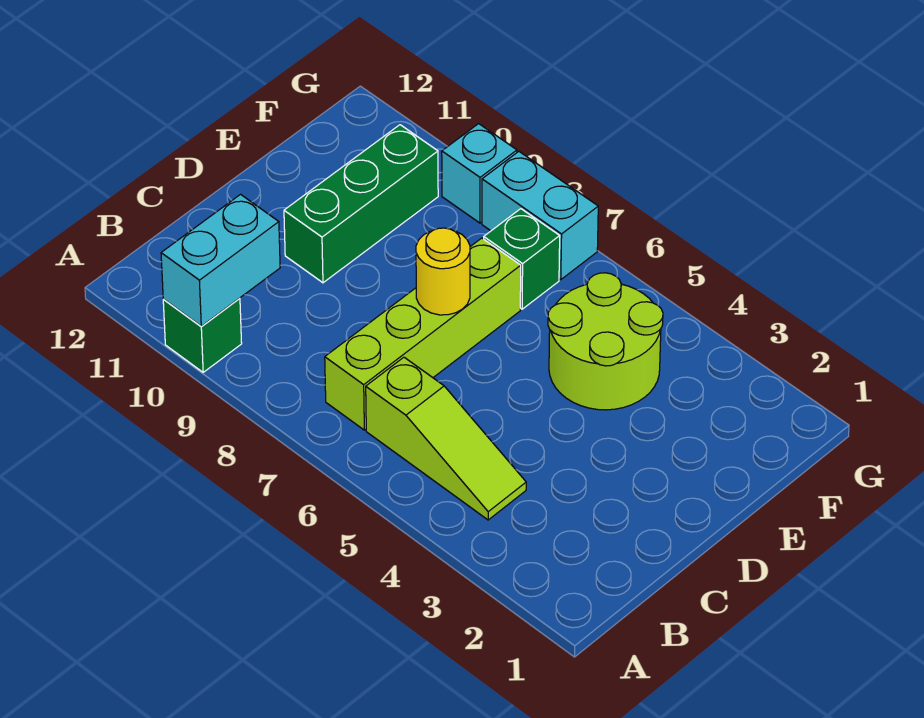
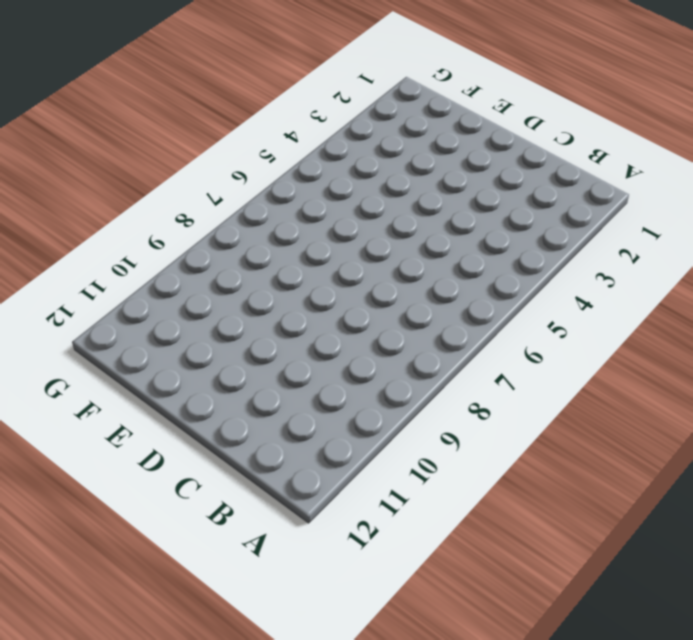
none -> green brick A10 level 1
none -> lime slope B4:B6 level 1 top 6

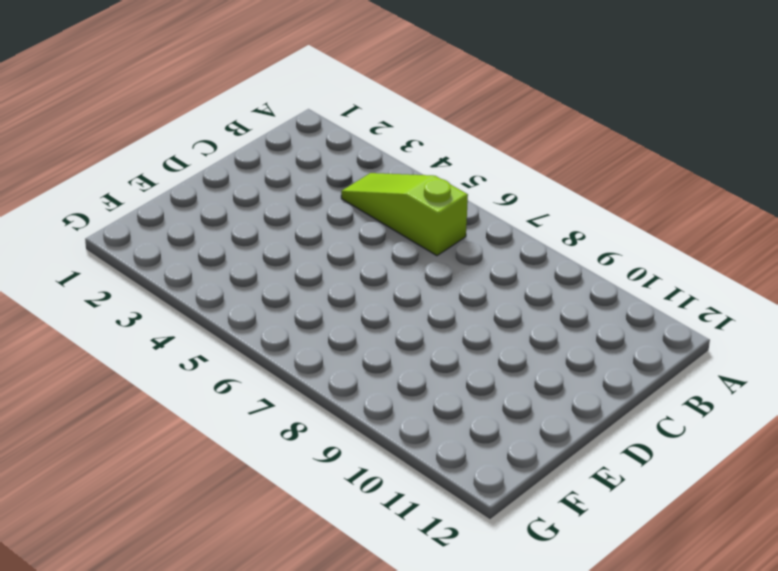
none -> green brick A10 level 1
none -> lime brick B7:E7 level 1

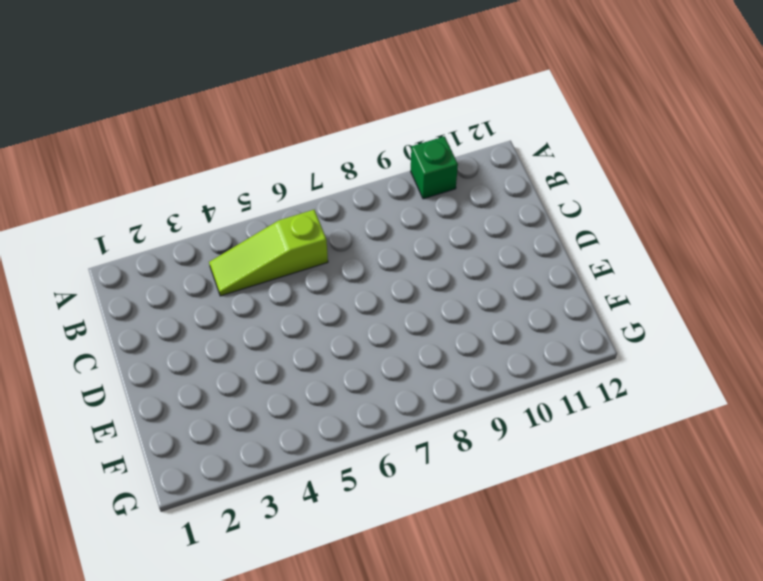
none -> lime brick B7:E7 level 1
none -> green brick D10:F10 level 1

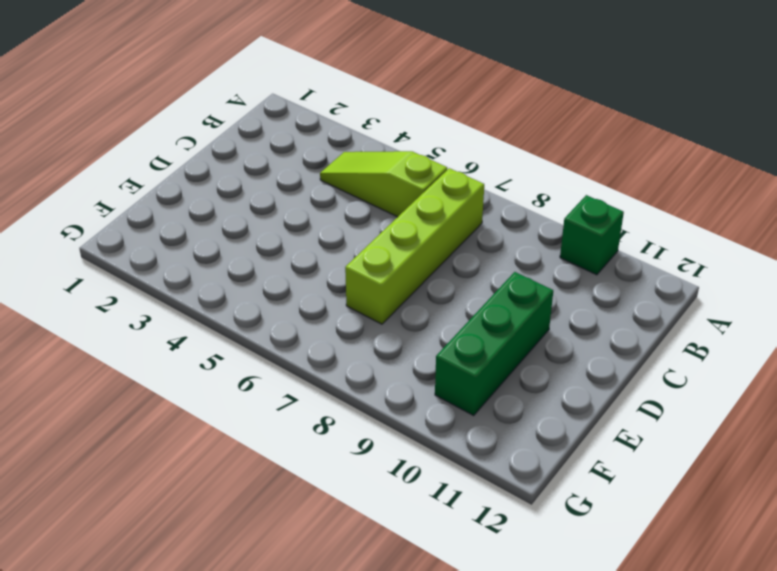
none -> lime round brick E4:F5 level 1
none -> green brick F7 level 1

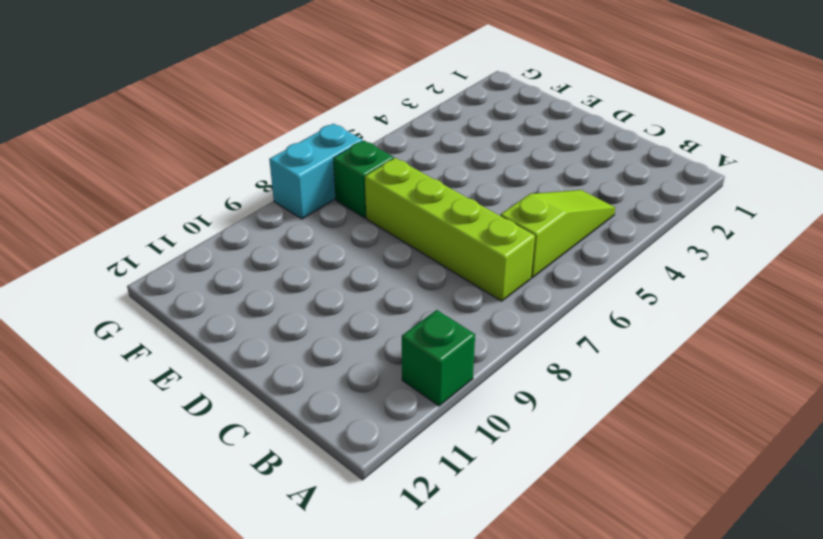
none -> green brick D10:F10 level 1
none -> lime round brick E4:F5 level 1

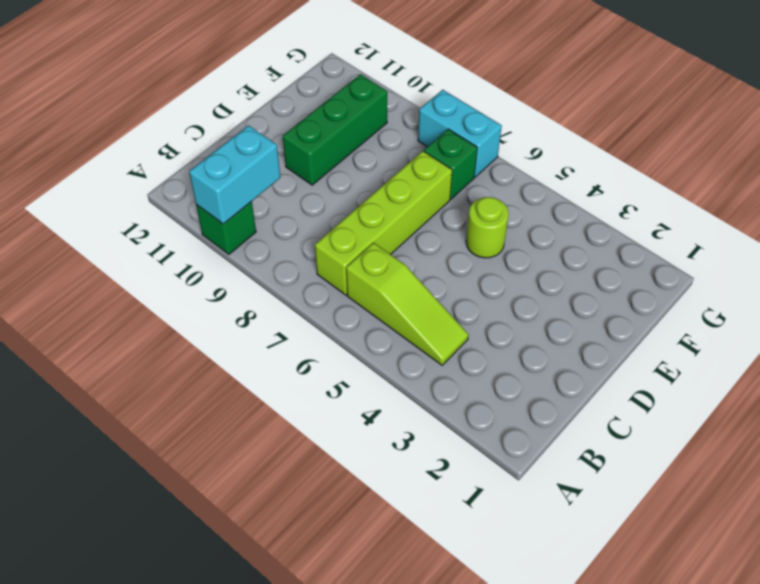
lime round brick E5 level 1 -> lime round brick E4:F5 level 1
none -> cyan brick G9 level 1
none -> yellow round brick D7 level 2

